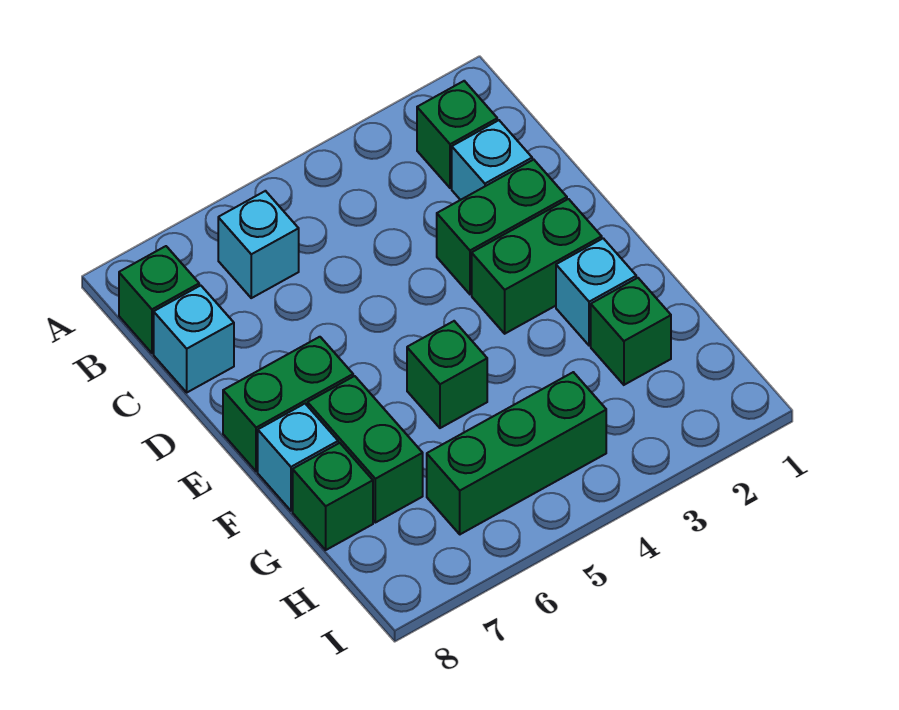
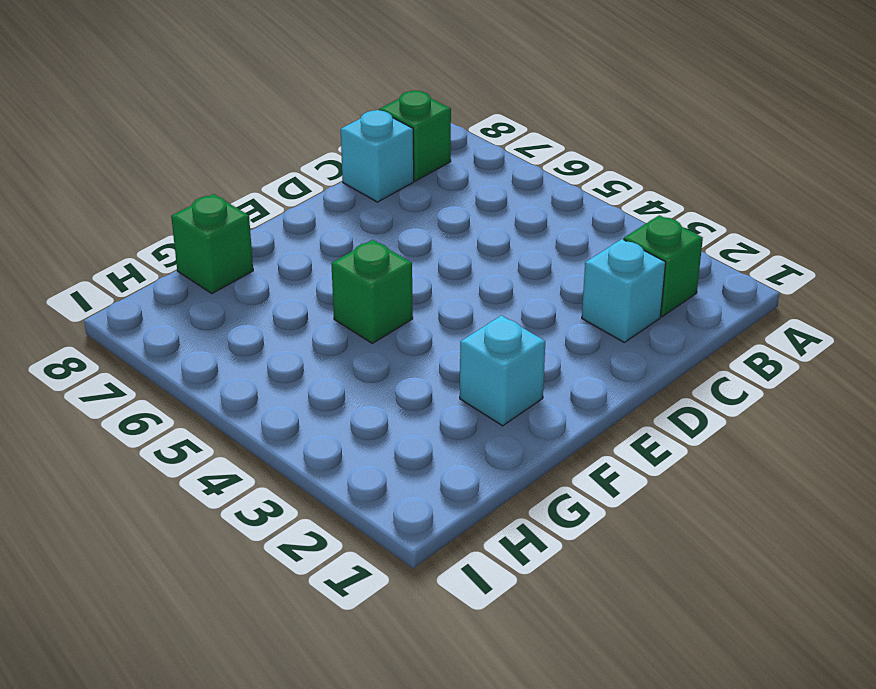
none -> cyan brick B6 level 1
none -> green brick D2:D3 level 1
none -> green brick E2:E3 level 1

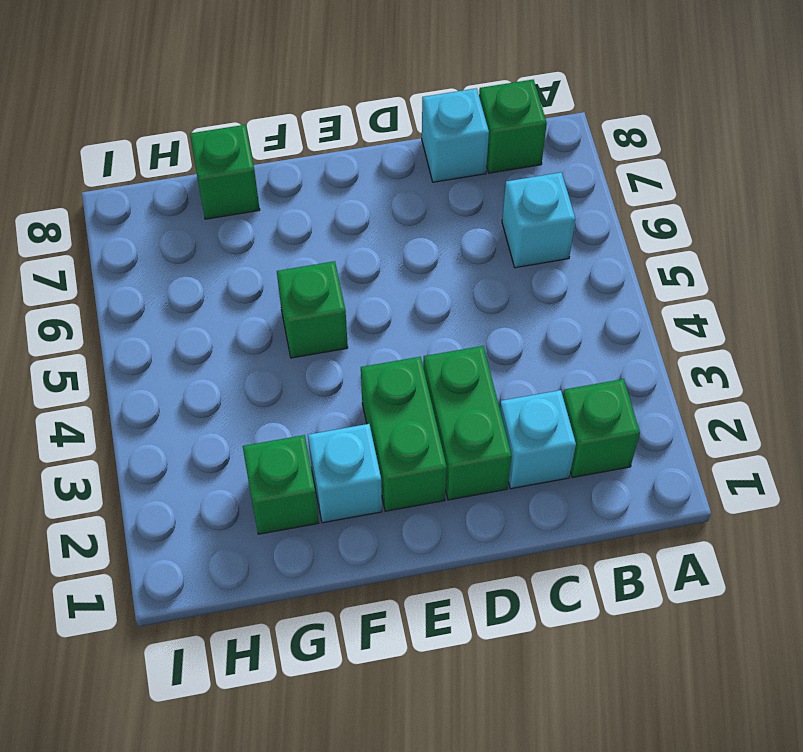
none -> green brick E7:E8 level 1
none -> green brick F7:G7 level 1
none -> cyan brick F8 level 1

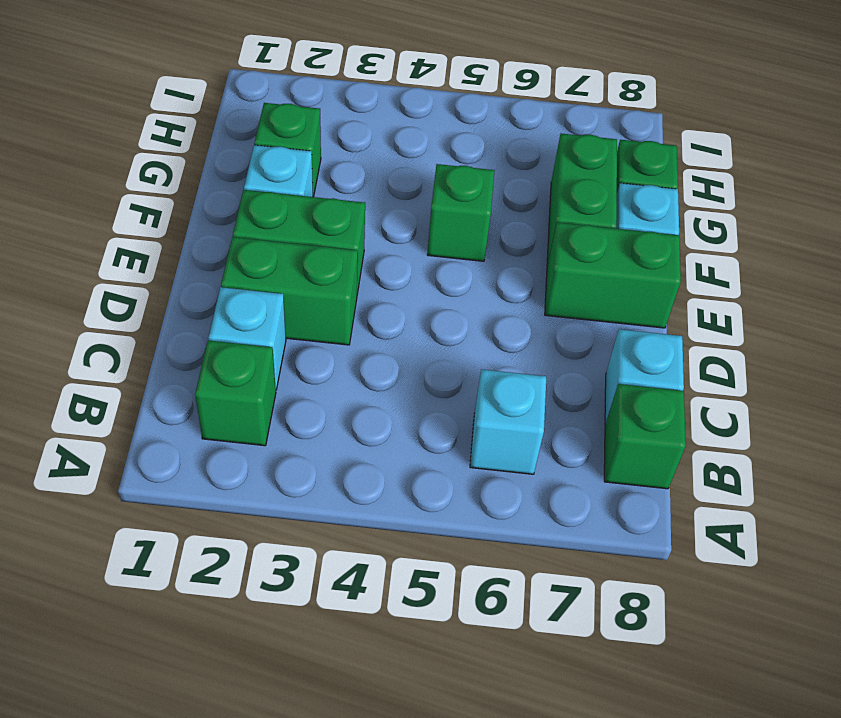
none -> green brick H4:H6 level 1

